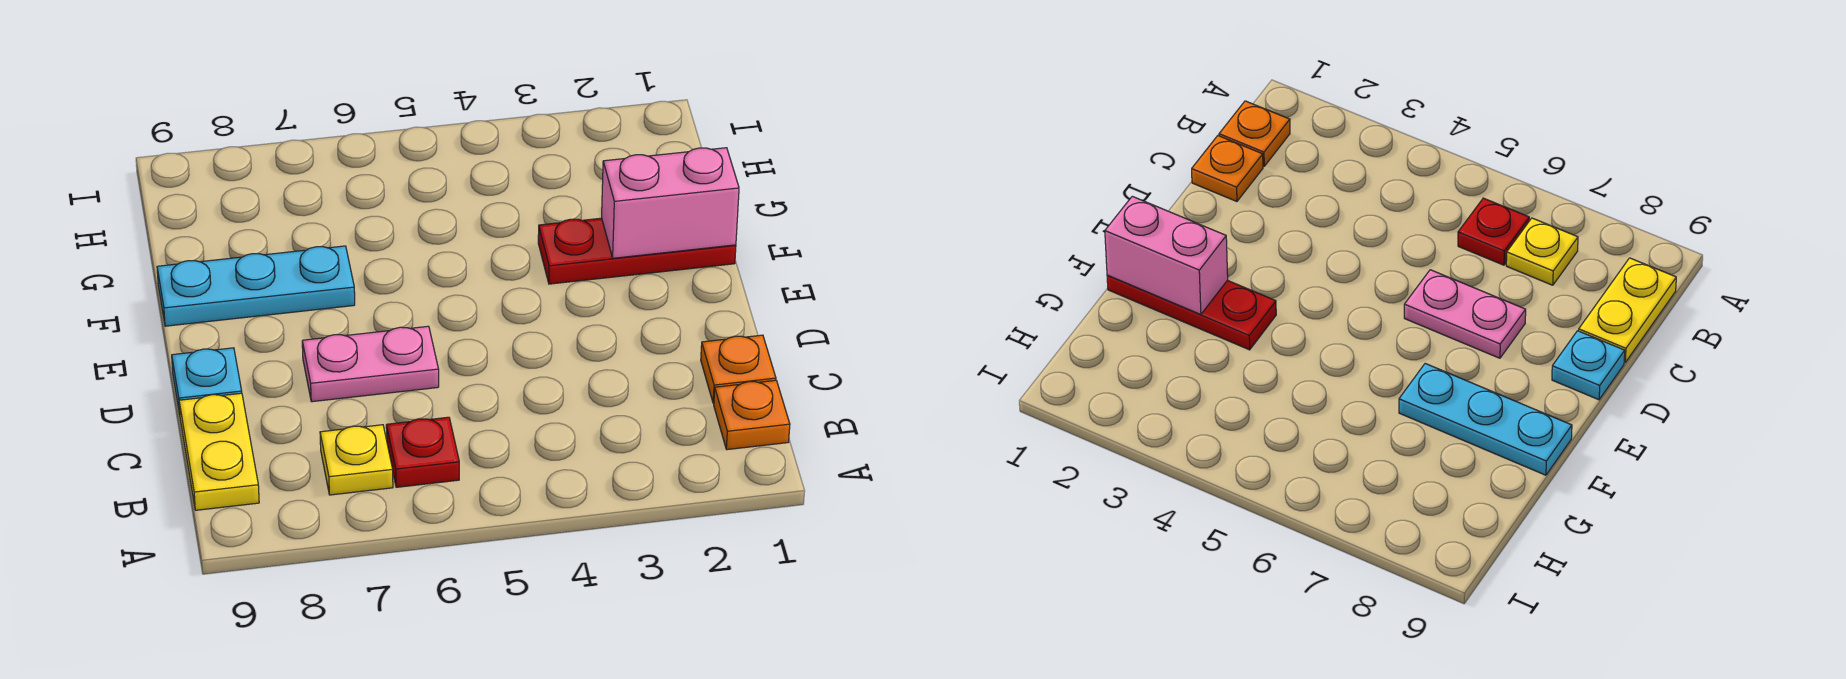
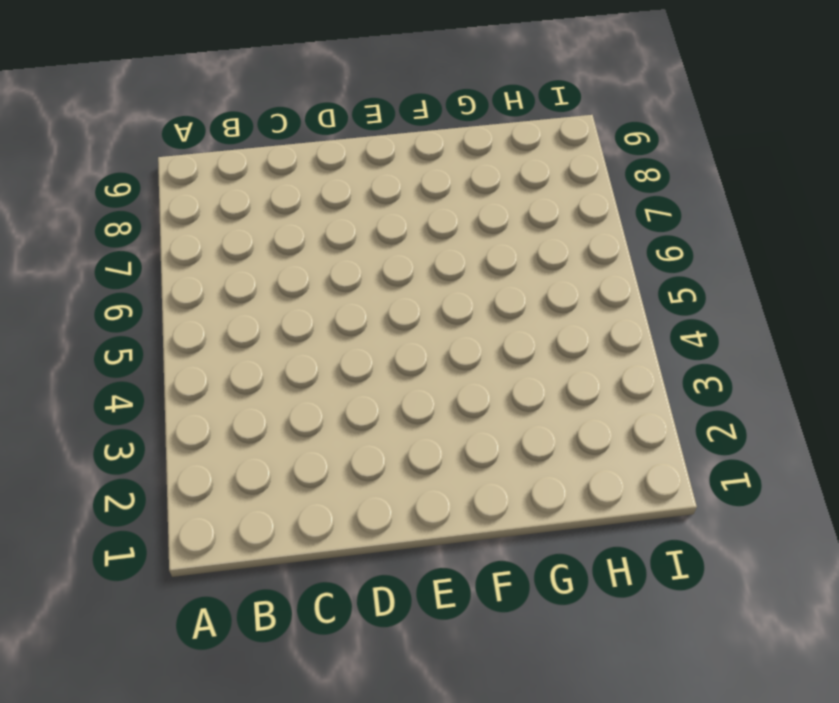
none -> orange plate B1 level 1
none -> red plate B6 level 1

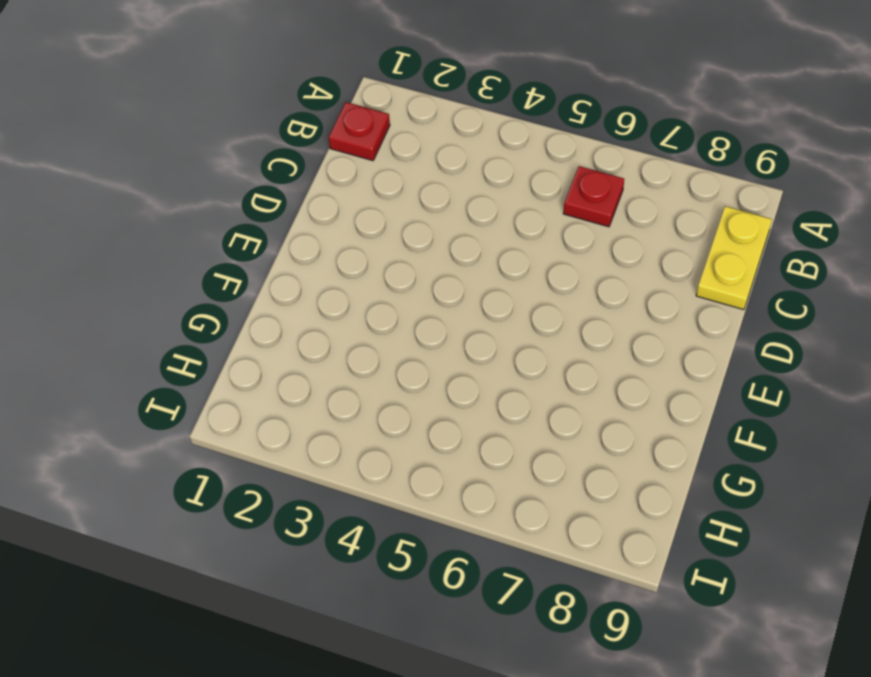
red plate B1 level 1 -> orange plate B1 level 1
none -> yellow plate B7 level 1
none -> orange plate C1 level 1

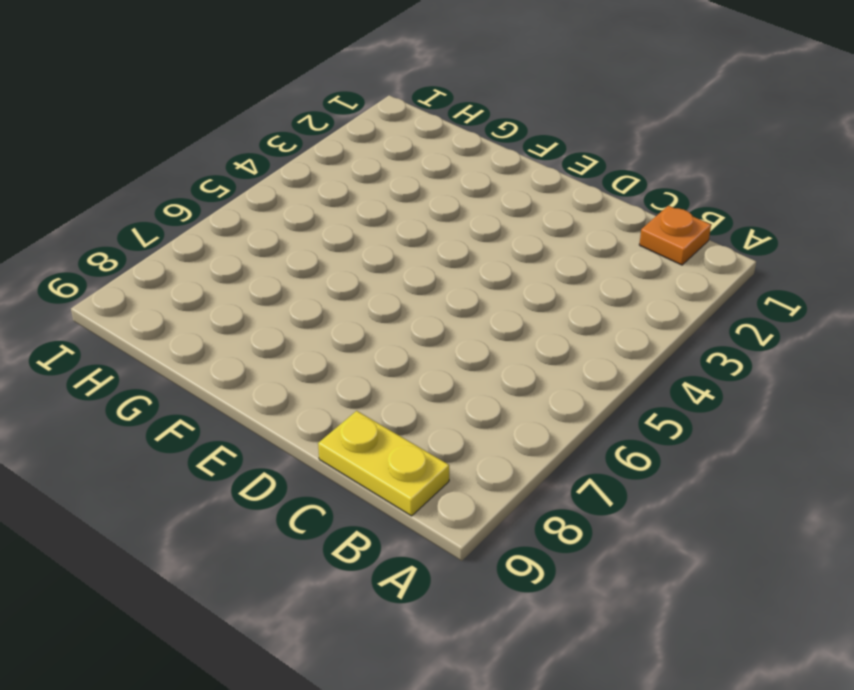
none -> red plate B6 level 1
none -> yellow plate B7 level 1

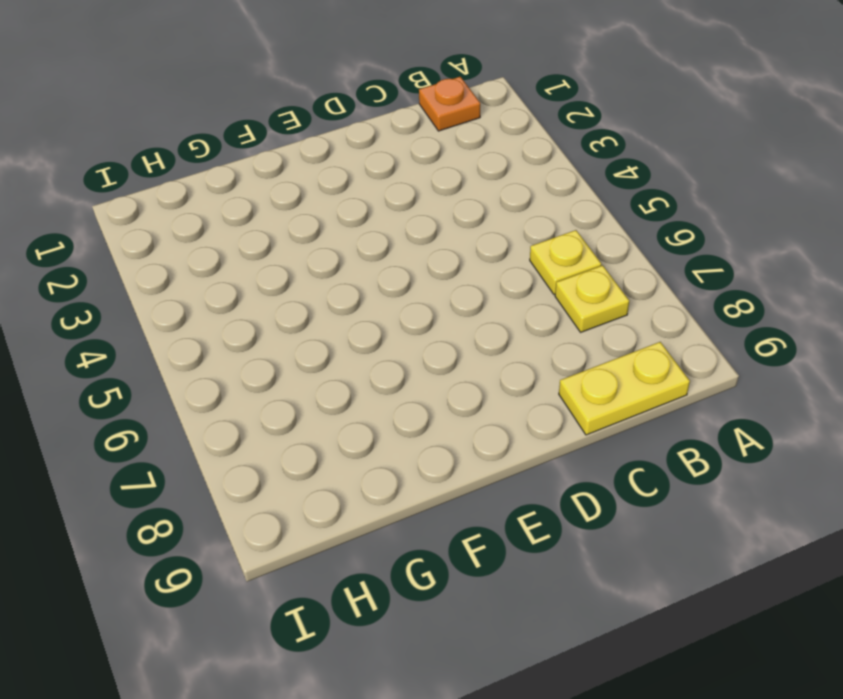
yellow plate B6 level 1 -> red plate B6 level 1
none -> orange plate C1 level 1
none -> pink plate D6:D7 level 1

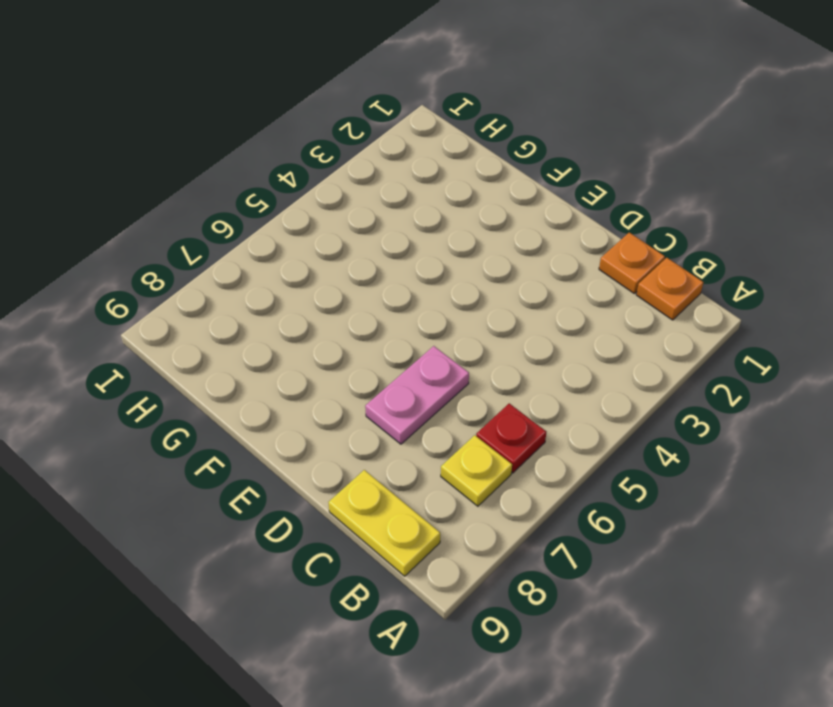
none -> cyan plate D9 level 1
none -> red plate F1:F3 level 1

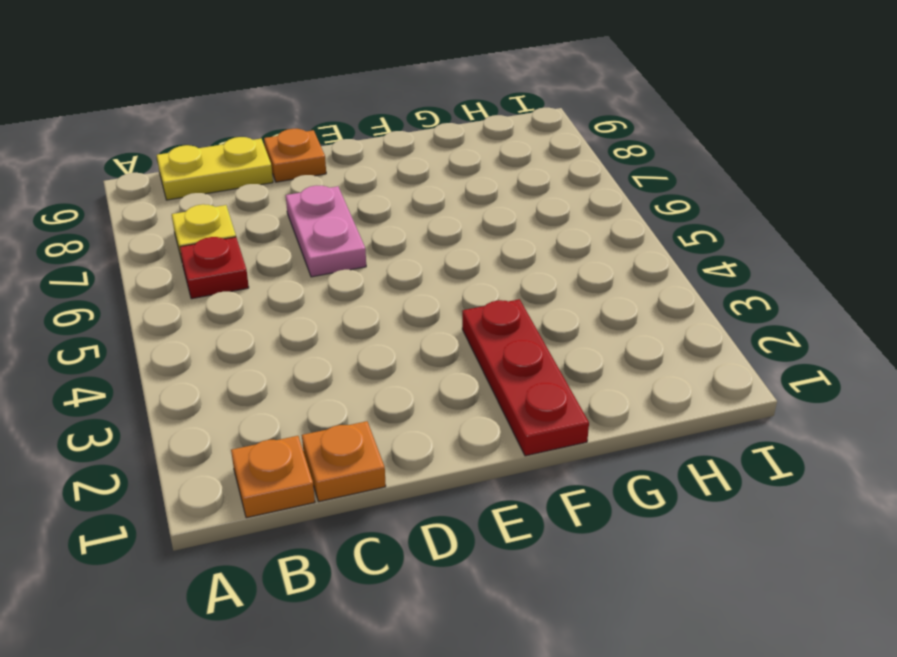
orange plate D9 level 1 -> cyan plate D9 level 1
none -> cyan plate F7:F9 level 1
none -> pink brick F1:F2 level 2

